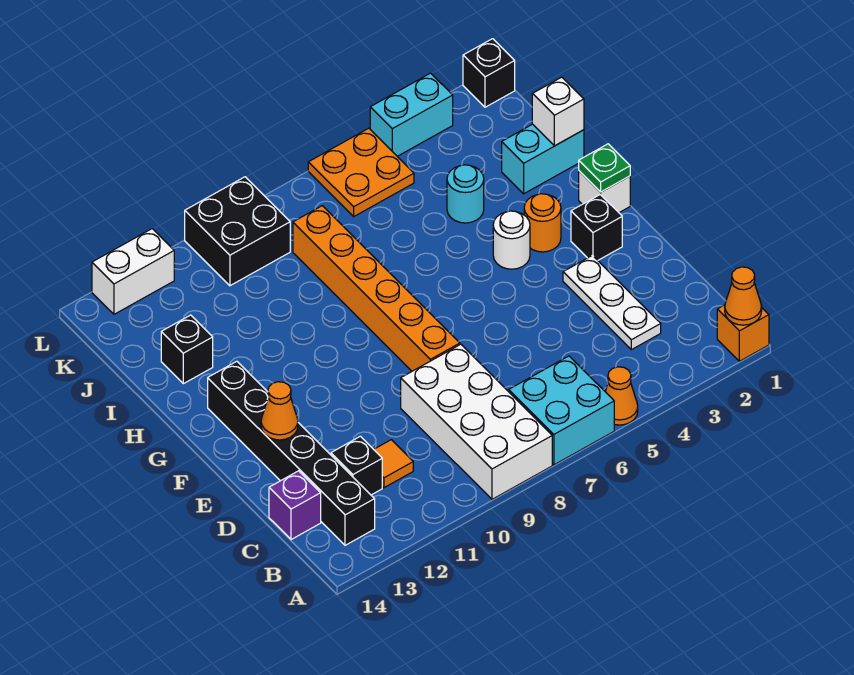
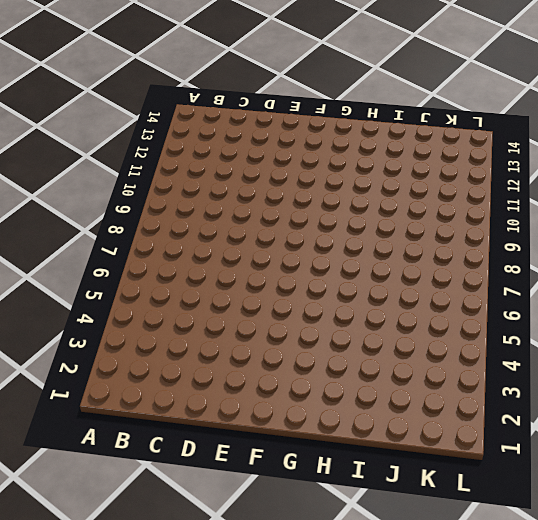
none -> orange brick A1 level 1
none -> orange cone A5 level 1
none -> cyan brick A6:B7 level 1

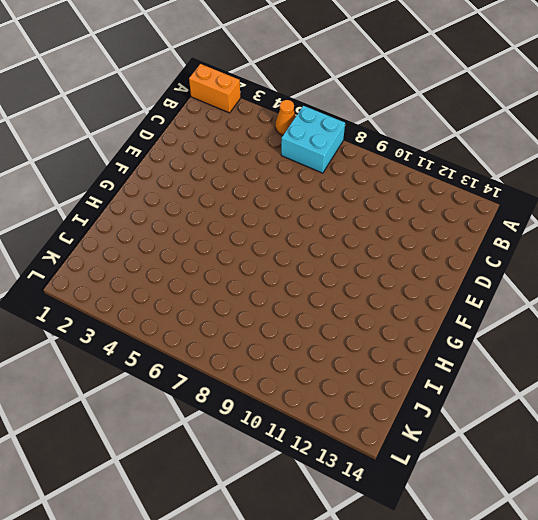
orange brick A1:A2 level 1 -> orange brick A1 level 1
none -> white brick A8:D9 level 1
none -> black brick B13:G13 level 1
none -> white plate C3:E3 level 1

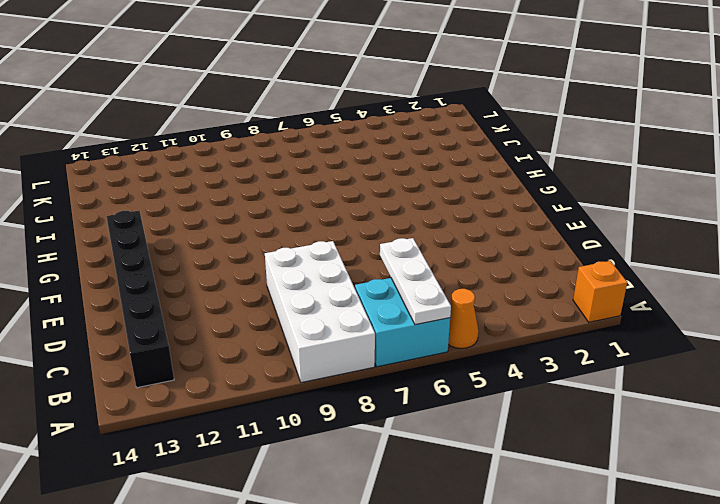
white plate A6:C6 level 2 -> white plate C3:E3 level 1
none -> orange tile C11 level 1
none -> black brick C12 level 1
none -> purple brick C14 level 1

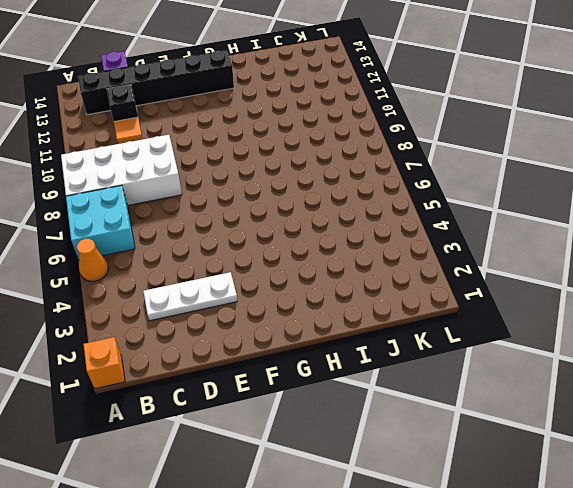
none -> orange brick E8:J8 level 1
none -> black brick F2 level 1
none -> white brick G1 level 1

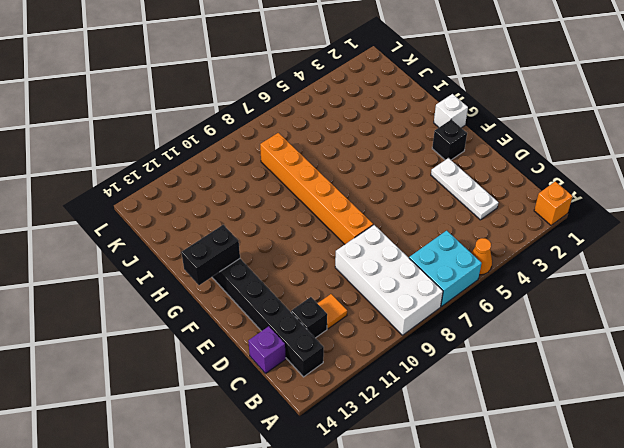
black brick G13:G14 level 2 -> none
none -> orange round brick G3 level 1
none -> white round brick G4 level 1
none -> cyan brick I1:I2 level 1

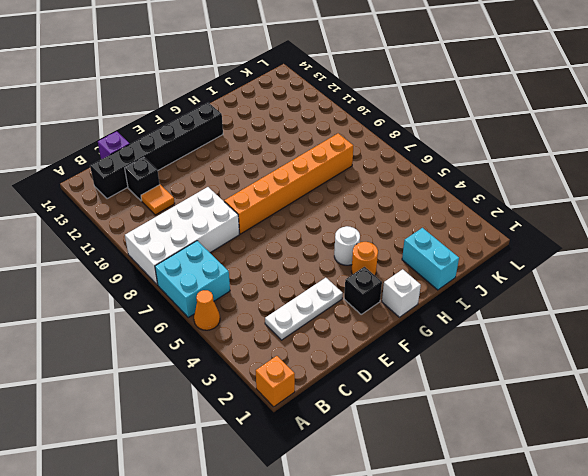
none -> cyan round brick I4 level 1
none -> black brick I13 level 1
none -> orange plate K5:L6 level 1

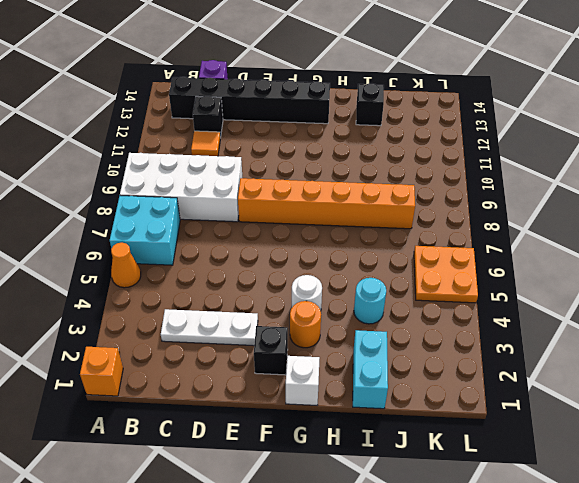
none -> black brick K9:L10 level 1
none -> black brick L1 level 1
none -> cyan brick L3:L4 level 1

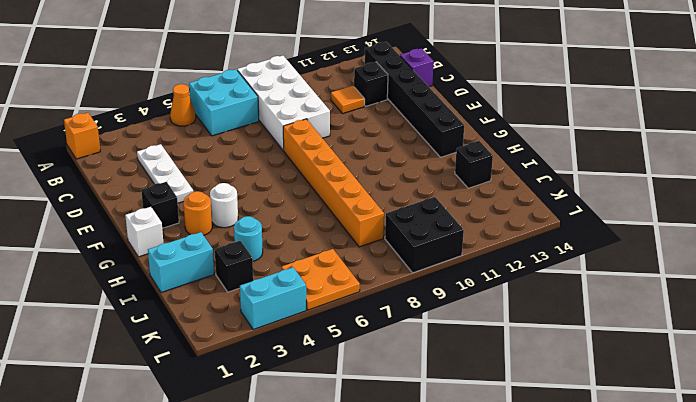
black brick J3 level 1 -> black brick L1 level 1
none -> white brick L12:L13 level 1
none -> orange cone A1 level 2
none -> orange cone E13 level 2

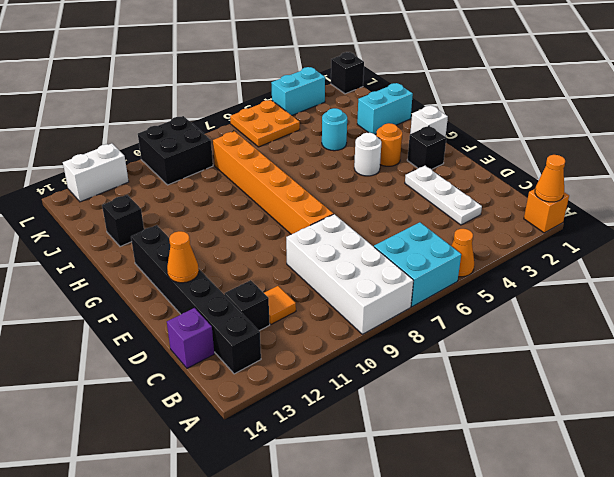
none -> green plate G1 level 2
none -> white brick I1 level 2

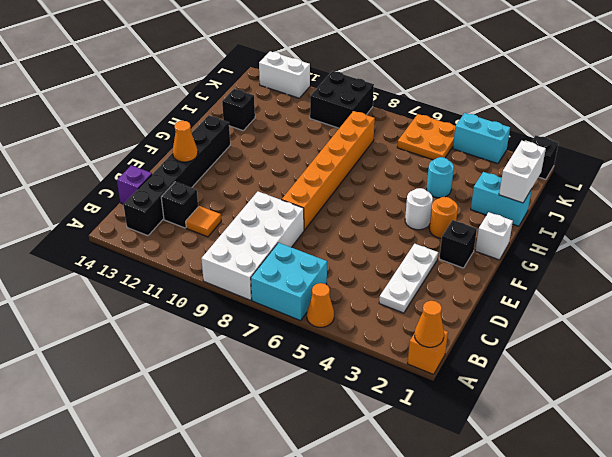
white brick I1:J1 level 2 -> white brick I1 level 2
none -> green plate G1 level 2

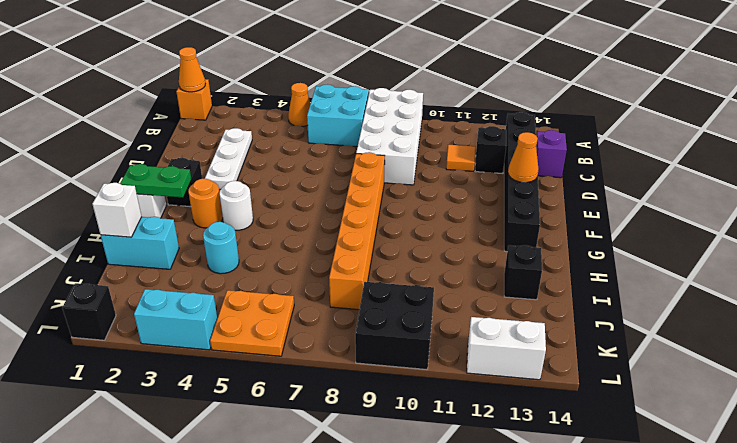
green plate G1:G2 level 2 -> green plate G1 level 2

